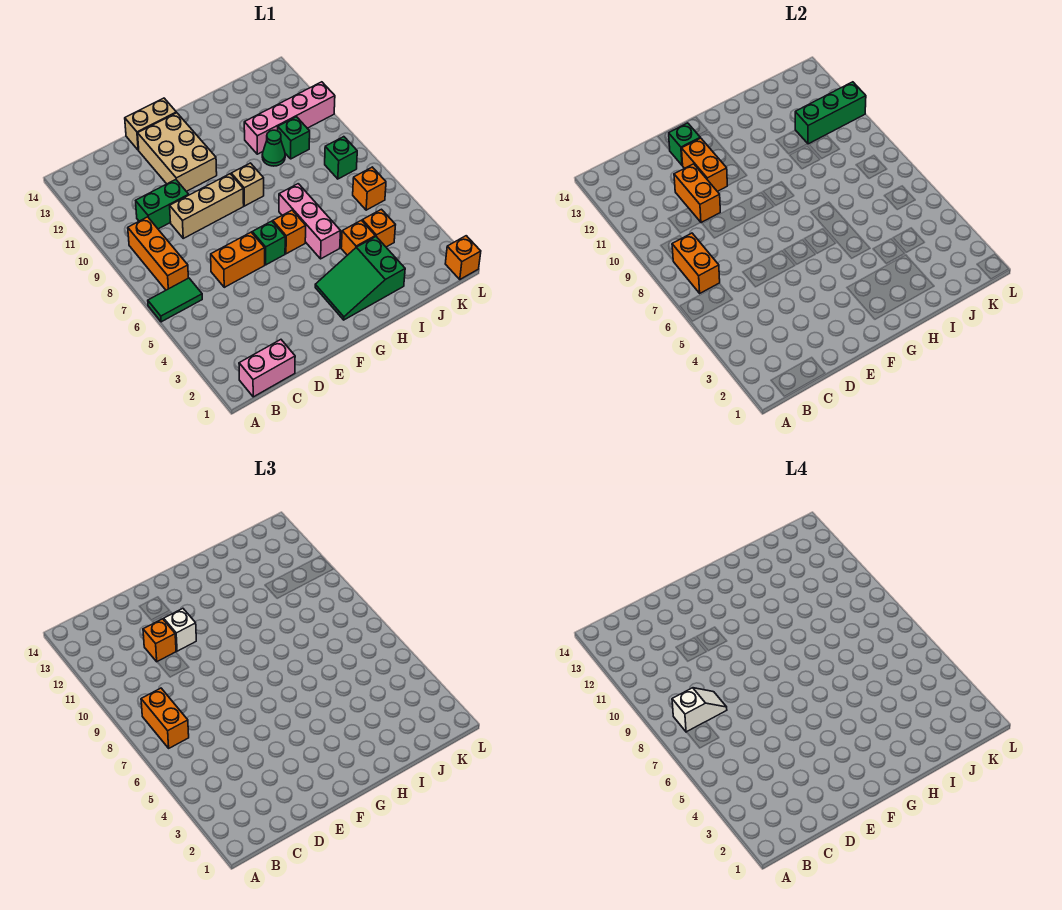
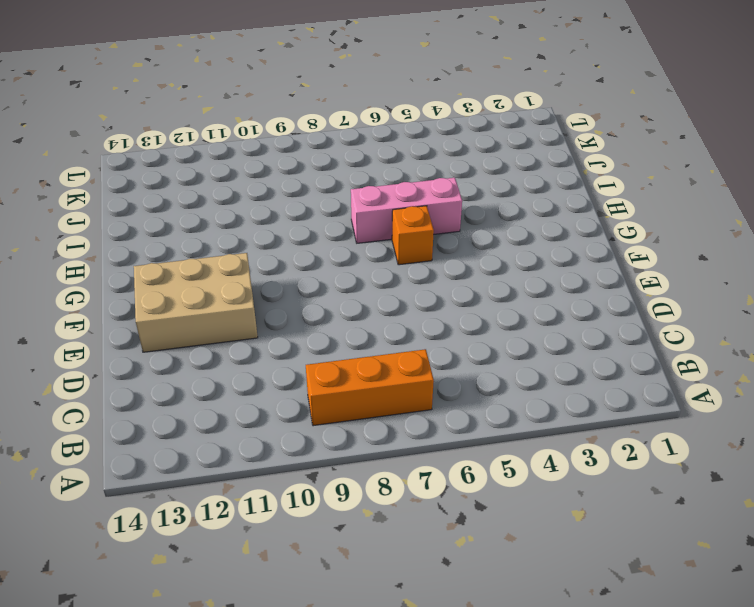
none -> green tile A6:B6 level 1
none -> pink brick B1:C1 level 1
none -> green brick C10:D10 level 1
none -> orange brick D6:E6 level 1

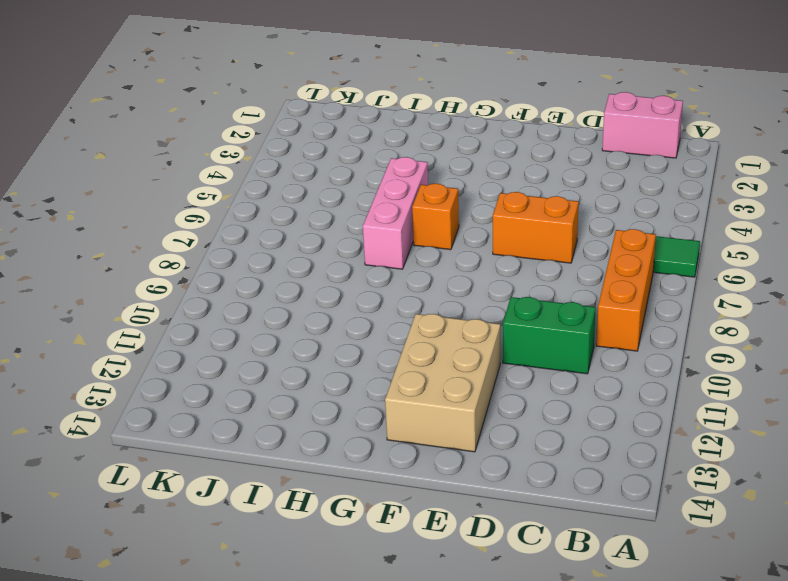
none -> tan brick D9:F9 level 1
none -> tan brick E14:F14 level 1
none -> green brick F6 level 1
none -> green slope G2:I3 level 1 top I

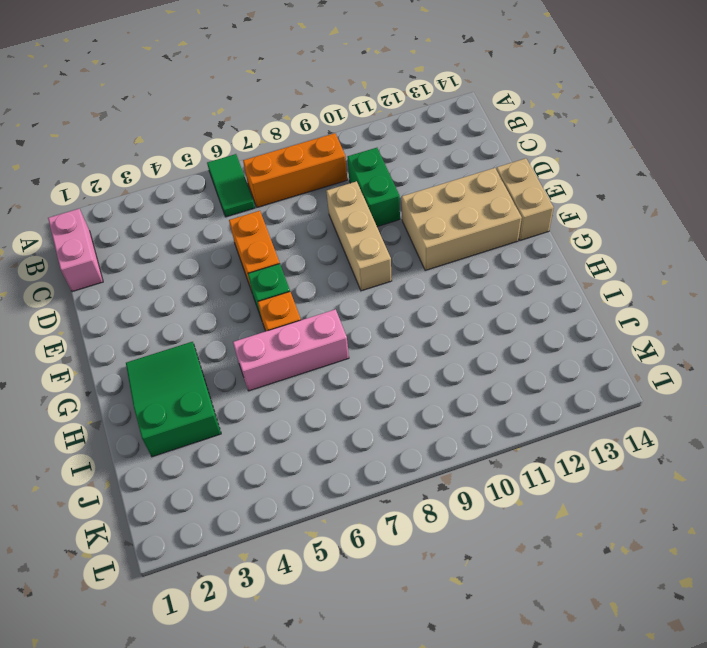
none -> tan brick G9 level 1
none -> orange brick I4 level 1
none -> green cone I10 level 1
none -> pink brick I11:L11 level 1

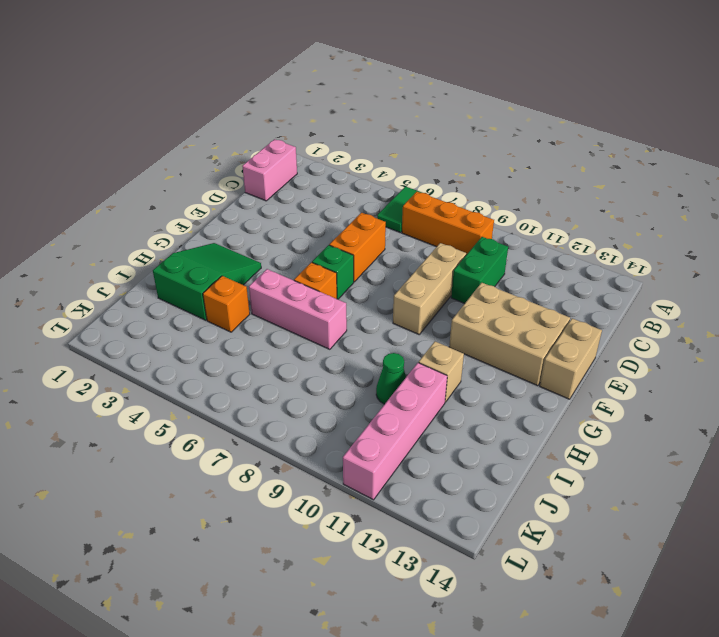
tan brick H11 level 1 -> tan brick G9 level 1
none -> orange brick J4 level 1
none -> green brick J10 level 1
none -> orange brick K6 level 1
none -> green brick K8 level 1

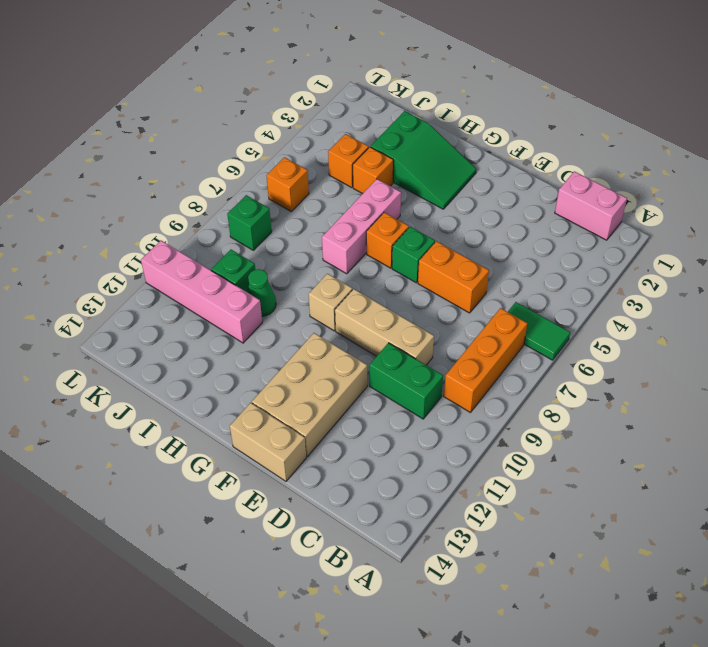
none -> orange brick L1 level 1
none -> orange brick B7:B8 level 2
none -> orange brick D10:D11 level 2
none -> orange brick E11:E12 level 2

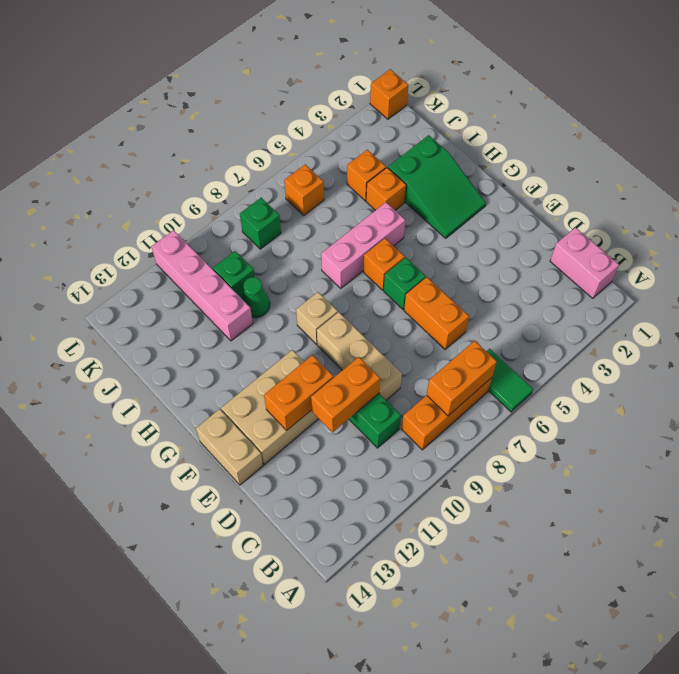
none -> green brick E13 level 2
none -> green brick J11:L11 level 2
none -> orange brick B7:B8 level 3
none -> orange brick D11 level 3

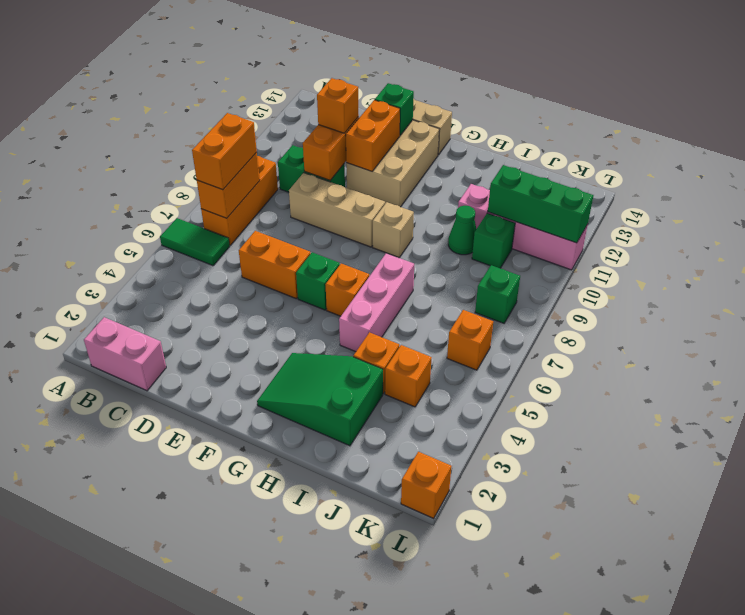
none -> white brick E11 level 3
none -> white slope B8:C8 level 4 top B

